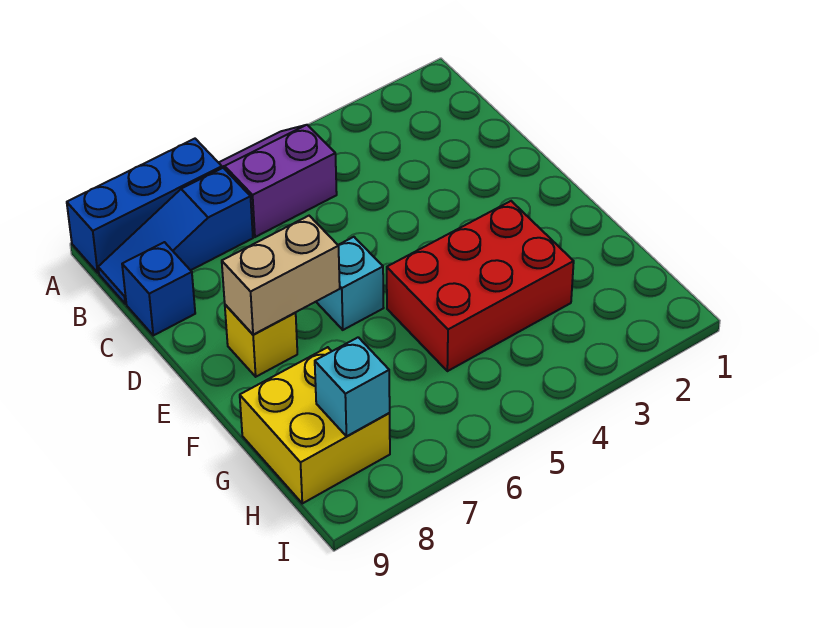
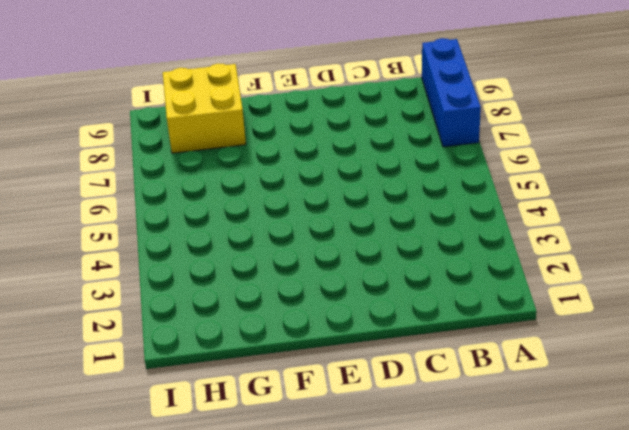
none -> purple slope A5:B6 level 1 top B
none -> blue slope B7:B9 level 1 top 7

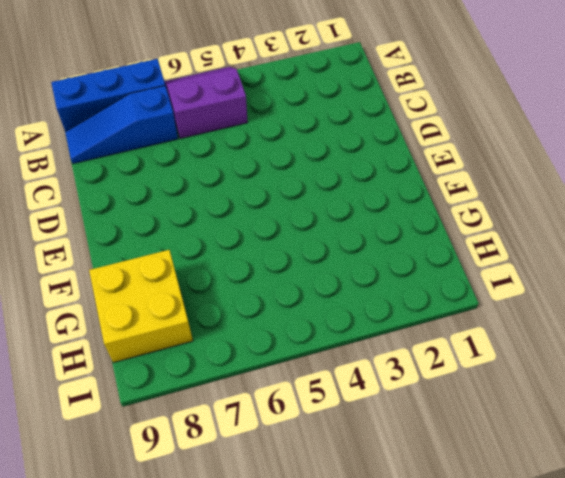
none -> blue brick C9 level 1
none -> cyan brick E6 level 1

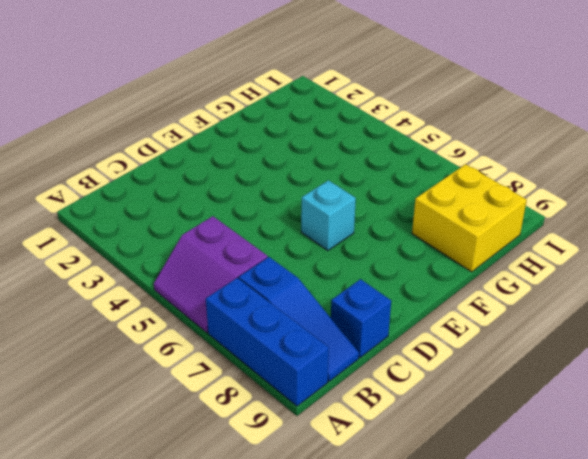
none -> yellow brick E8 level 1
none -> red brick F3:G5 level 1

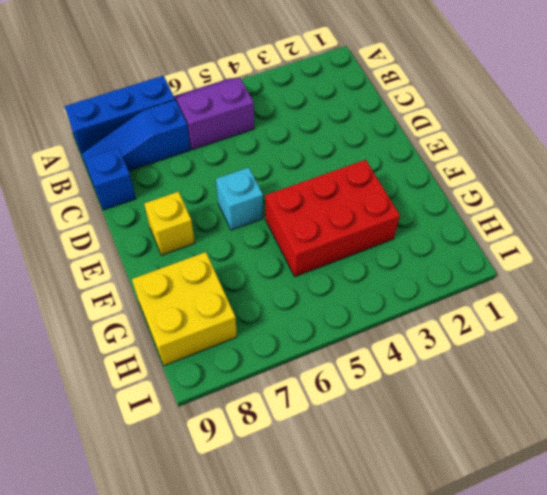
none -> tan brick E7:E8 level 2
none -> cyan brick H8 level 2

